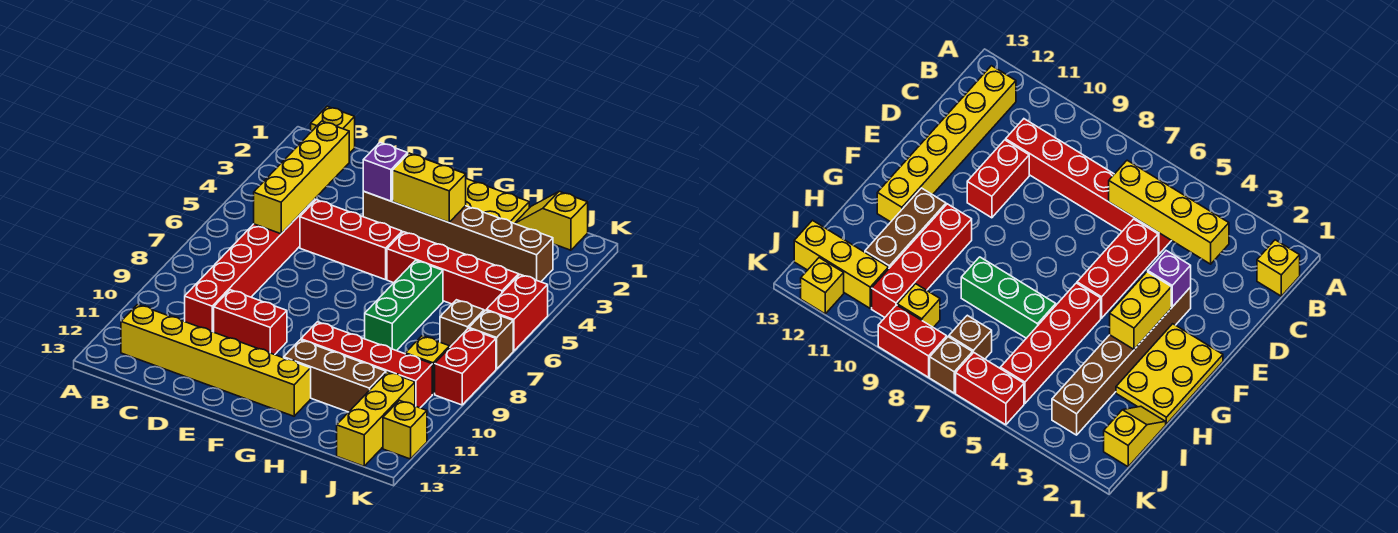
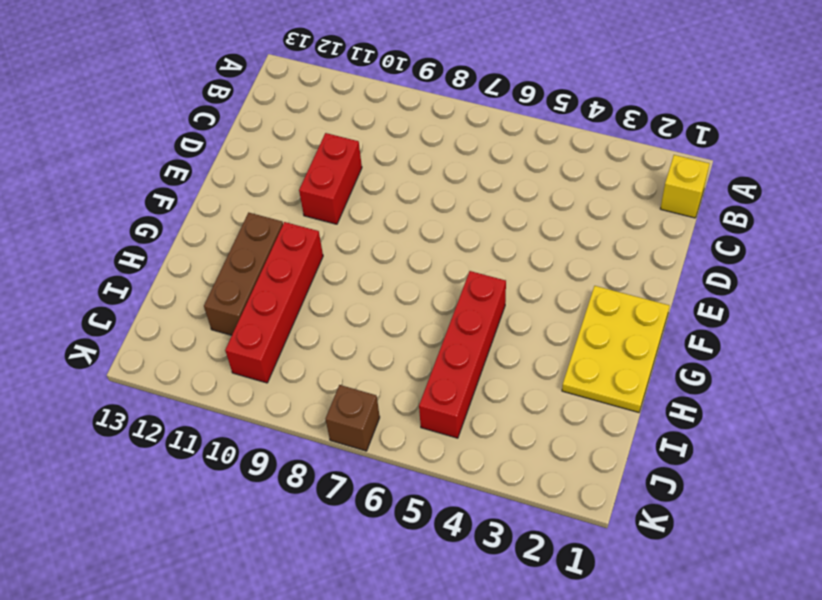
none -> yellow brick B12:G12 level 1
none -> red brick C5:C10 level 1
none -> red brick D5:F5 level 1

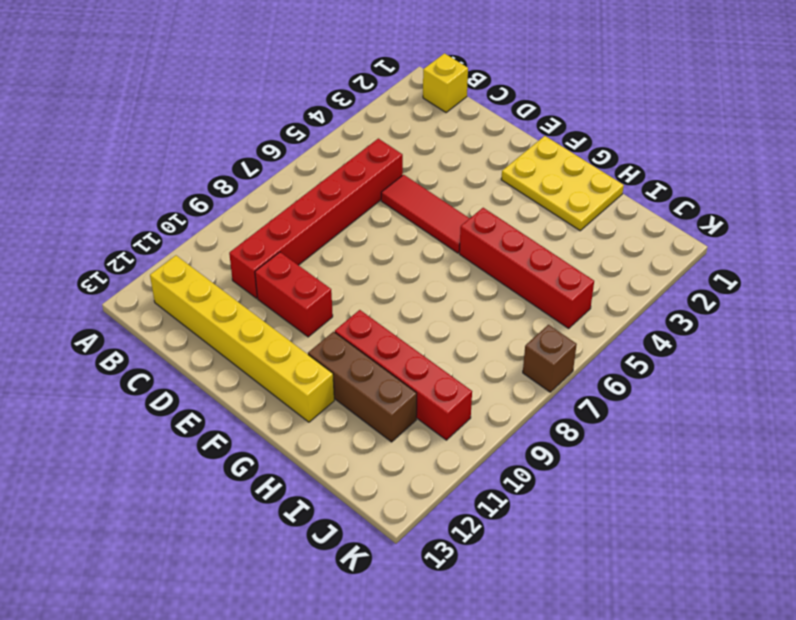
red tile D5:F5 level 1 -> red brick D5:F5 level 1
none -> brown brick E3:J3 level 1
none -> green brick H6:H8 level 1
none -> yellow slope I1:J1 level 1 top J

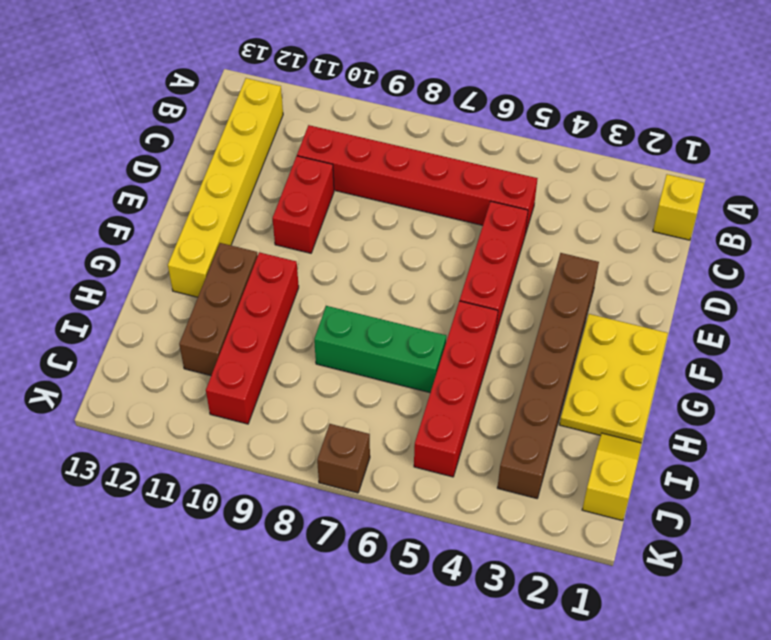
none -> brown brick J7 level 1
none -> yellow brick J9 level 1
none -> yellow brick J11:J13 level 1

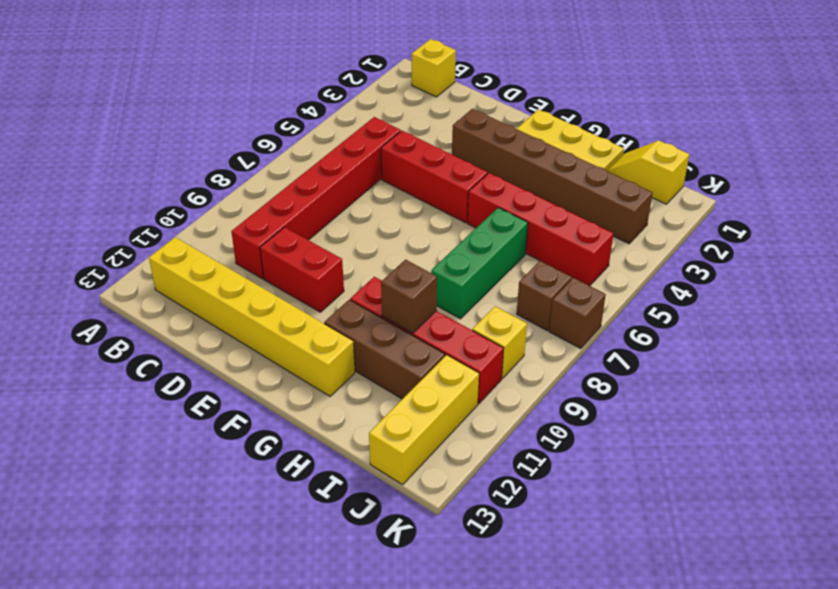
brown brick H10 level 2 -> none
none -> red brick K5:K6 level 1
none -> red brick K8:K9 level 1
none -> yellow brick K12 level 1

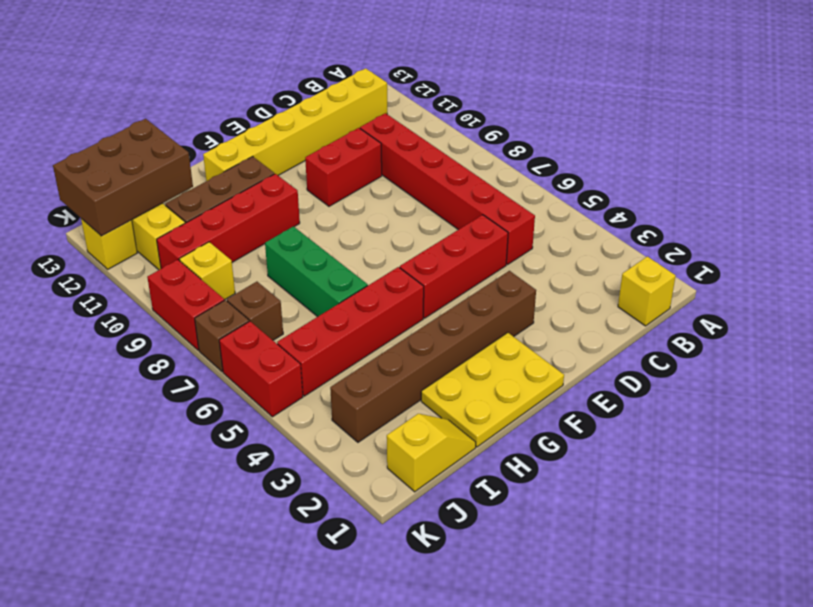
brown brick I12:K13 level 2 -> none
none -> yellow brick C3:C6 level 2
none -> purple brick E3 level 2
none -> yellow brick F3:G3 level 2

